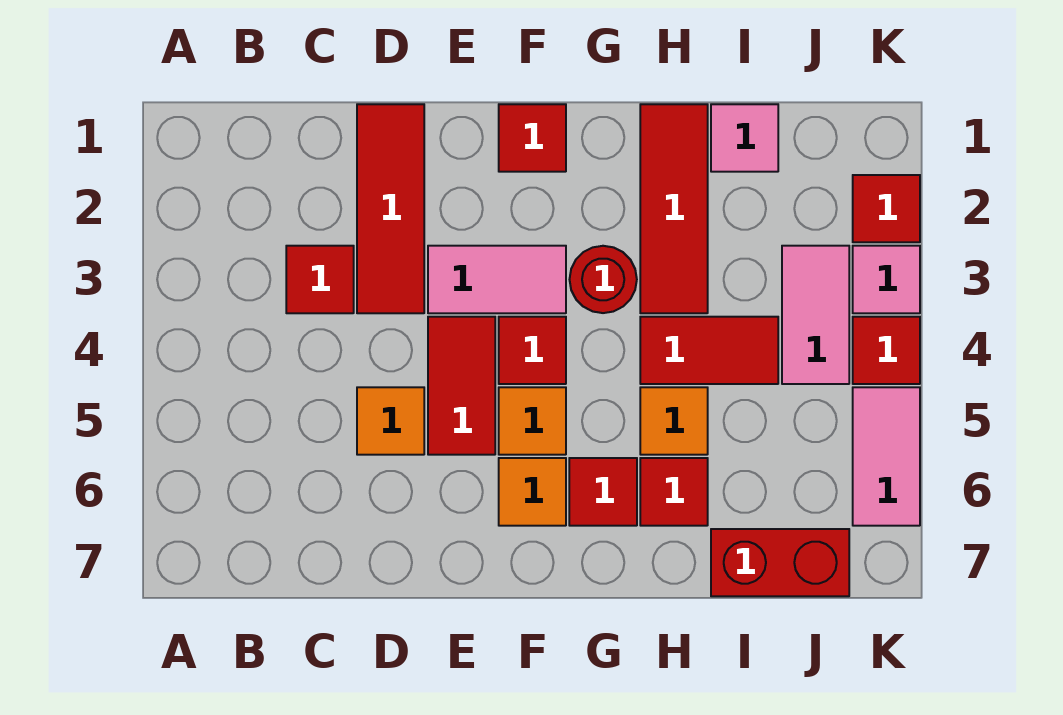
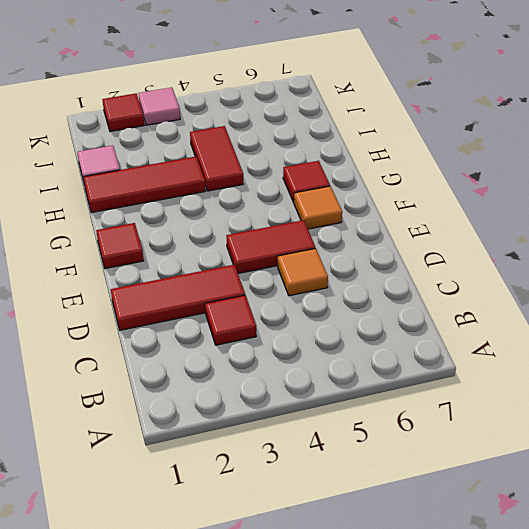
none -> pink tile E3:F3 level 1
none -> red tile F4 level 1
none -> orange tile F5 level 1

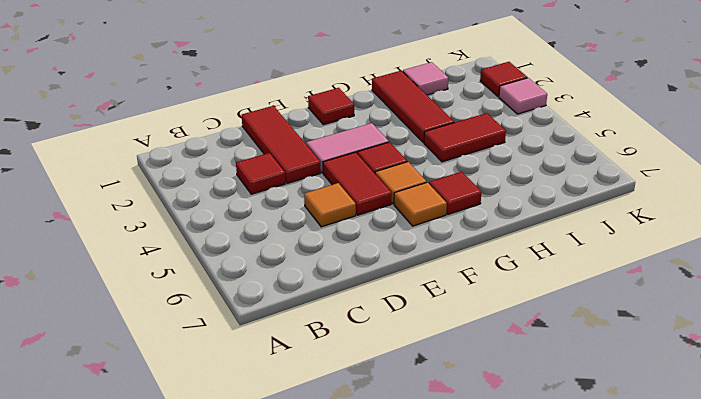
none -> red round brick G3 level 1
none -> orange tile H5 level 1
none -> red tile H6 level 1

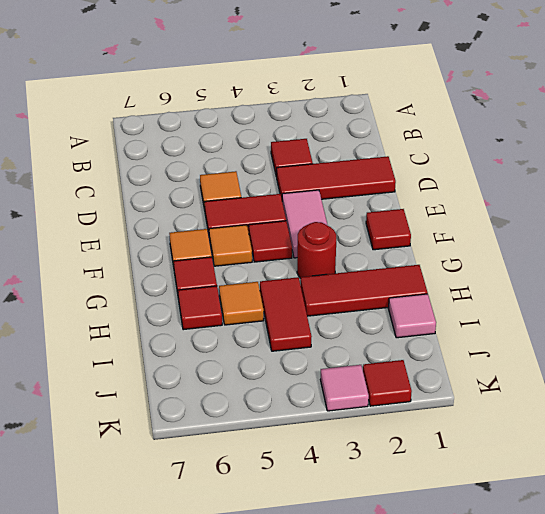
none -> red brick I7:J7 level 1
none -> pink tile J3:J4 level 1
none -> red tile K4 level 1

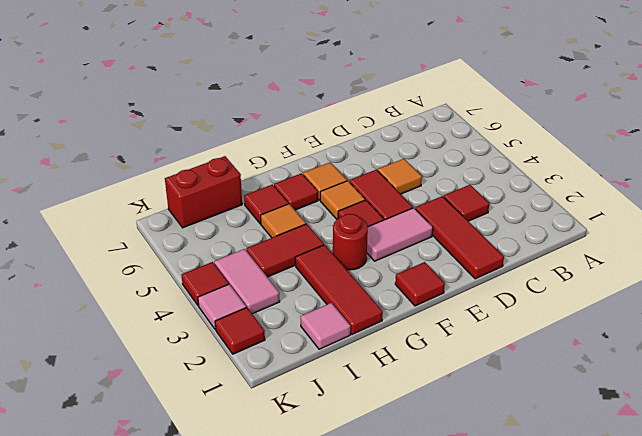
none -> pink tile K5:K6 level 1

